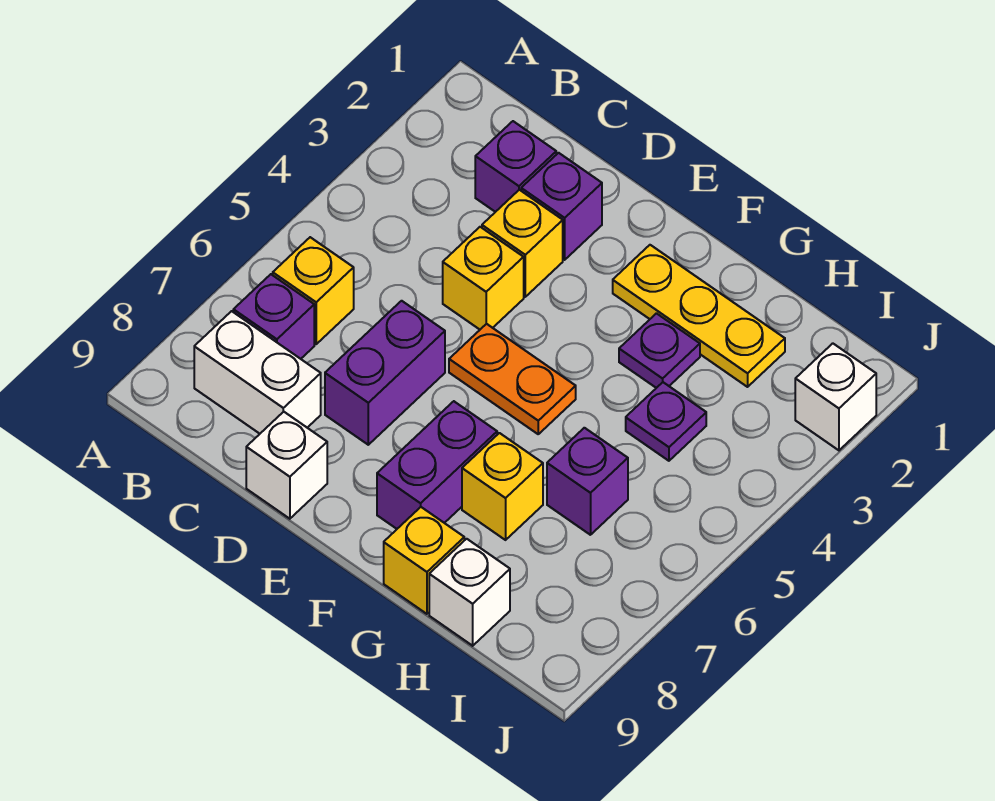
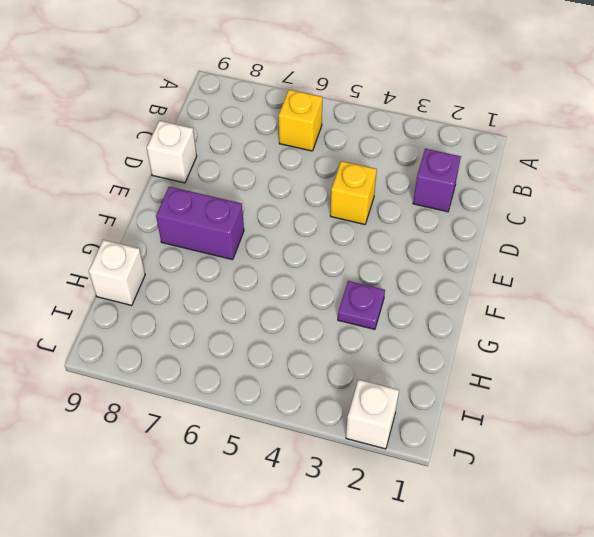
none -> purple brick B7 level 1
none -> white brick B8:C8 level 1
none -> purple brick D2 level 1

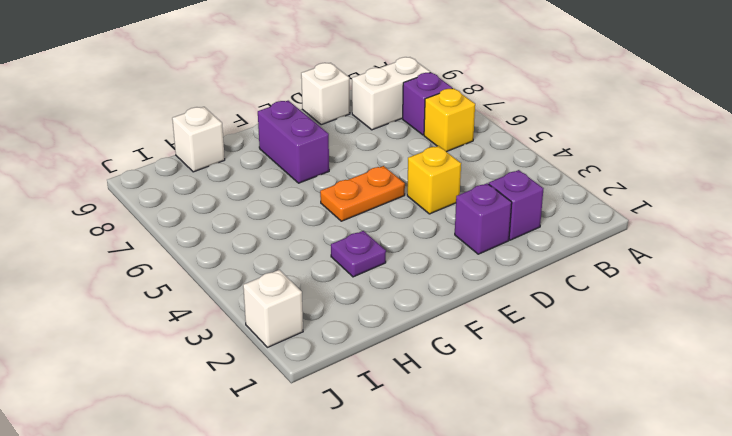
none -> yellow brick D3 level 1
none -> purple brick D6:D7 level 1
none -> yellow plate F2:H2 level 1

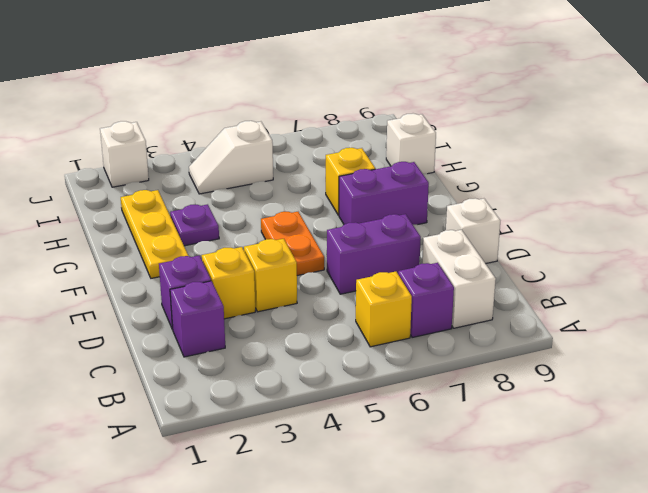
white slope I4:I5 level 1 top 5 -> none
none -> yellow brick G9 level 1
none -> purple plate H4 level 1
none -> purple brick H6 level 1

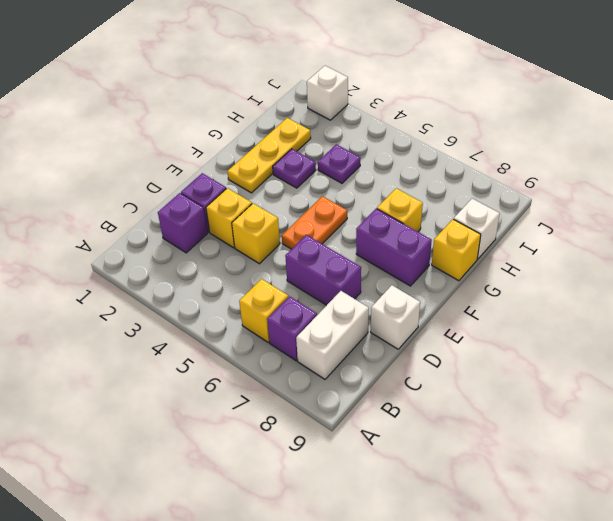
none -> purple brick H6 level 1

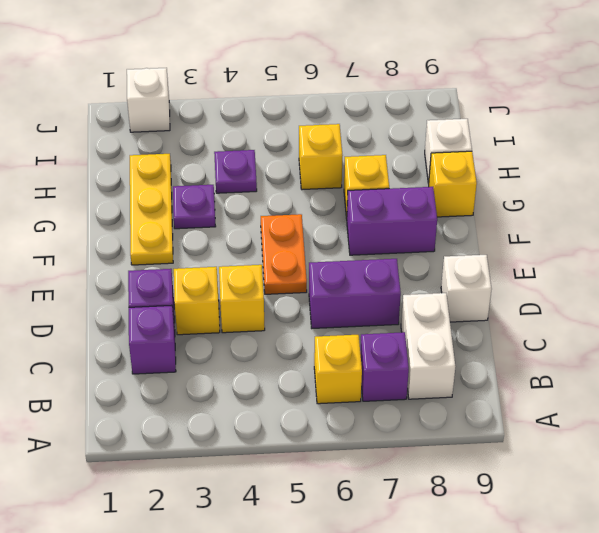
yellow brick H6 level 1 -> purple brick H6 level 1

